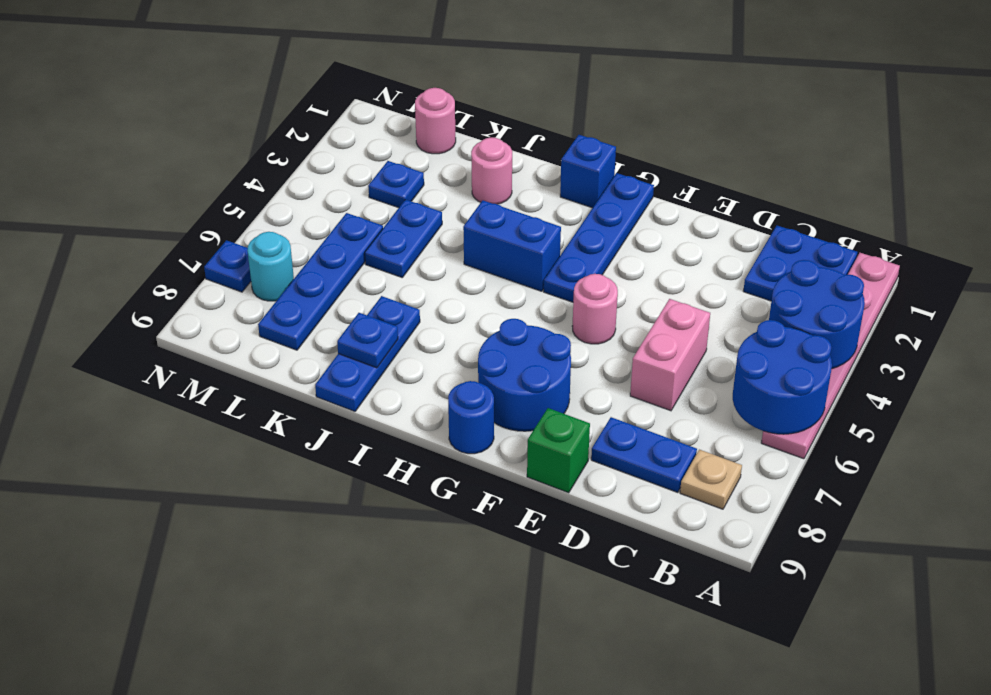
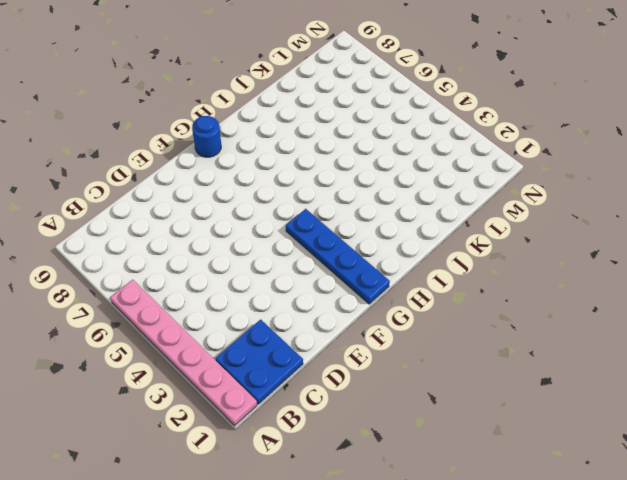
none -> tan plate B8 level 1
none -> blue plate C8:D8 level 1
none -> pink brick D5:D6 level 1

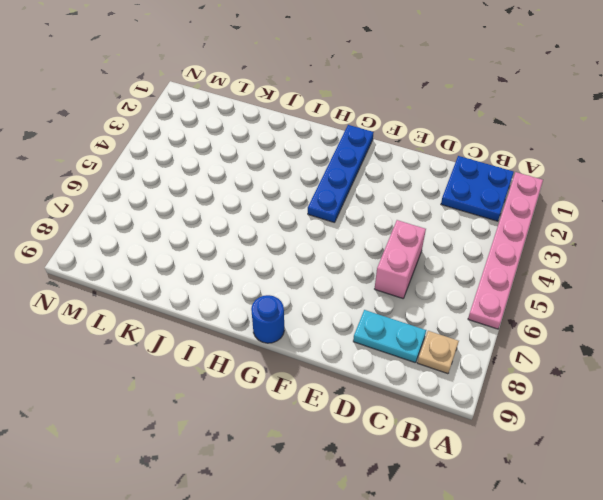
cyan plate C8:D8 level 1 -> blue plate C8:D8 level 1
none -> green brick E9 level 1
none -> pink round brick F5 level 1
none -> blue round brick F7:G8 level 1

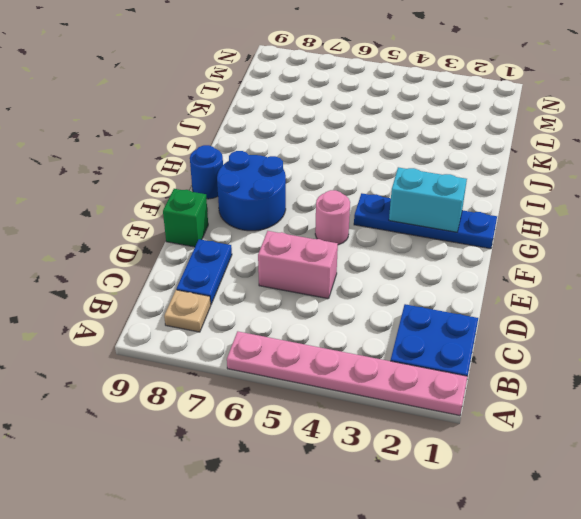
cyan brick G2:G3 level 2 -> none
none -> blue brick H1 level 1
none -> blue brick H4:I4 level 1
none -> pink round brick J2 level 1

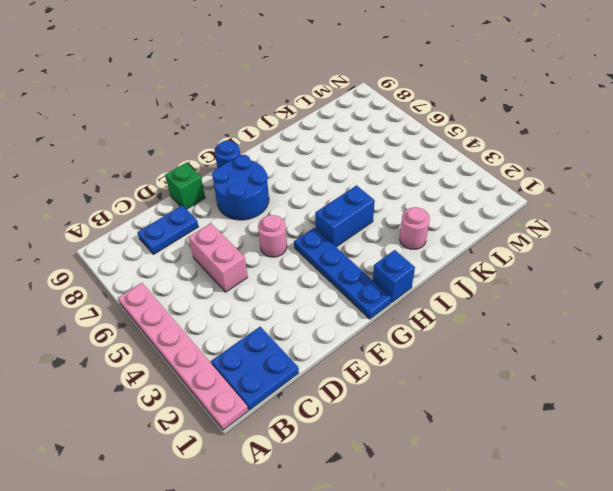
none -> tan plate B8 level 1
none -> blue plate J7:J9 level 1
none -> blue plate K4:K5 level 1

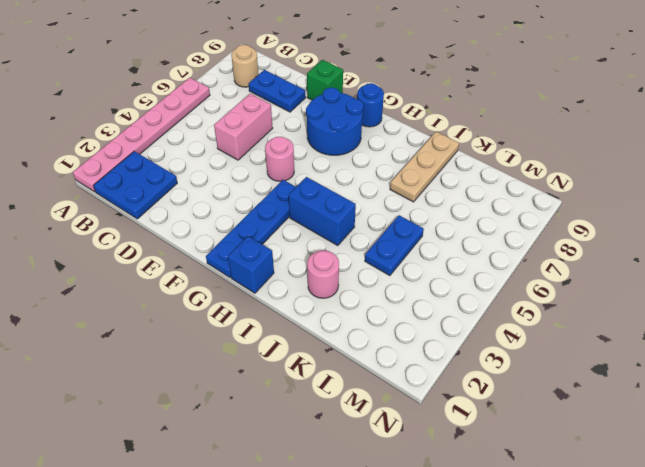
tan round brick B8 level 1 -> tan plate B8 level 1
tan plate J7:J9 level 1 -> blue plate J7:J9 level 1
none -> pink round brick L1 level 1
none -> blue plate L3 level 1
none -> blue plate L5:L8 level 1

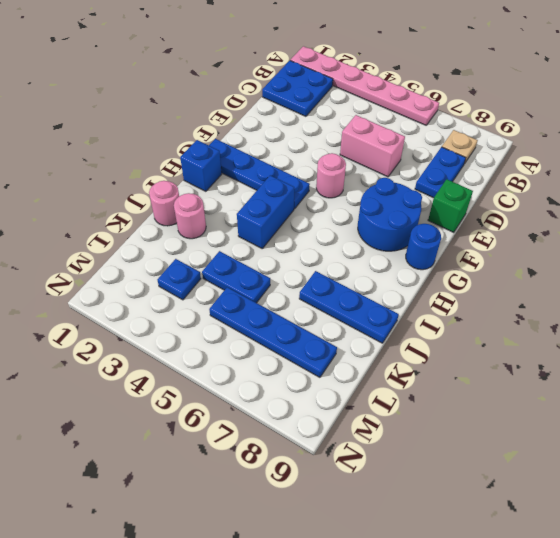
pink round brick J1 level 1 -> pink round brick L1 level 1
none -> cyan round brick M7 level 1
none -> blue plate N7 level 1
none -> blue round brick A3:B4 level 2

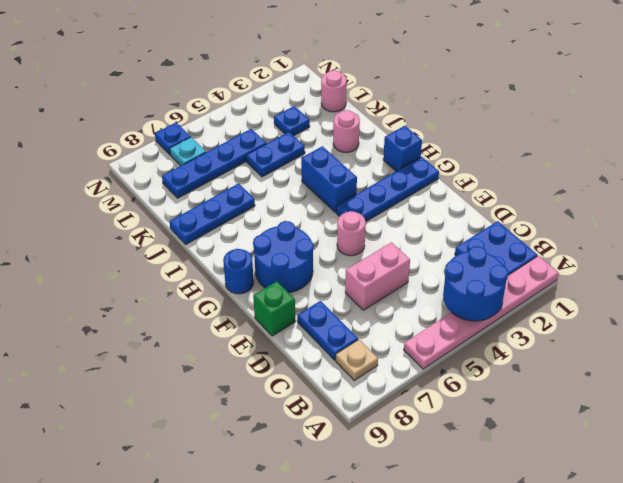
cyan plate M7 level 1 -> cyan round brick M7 level 1
none -> blue round brick A5:B6 level 2
none -> blue plate J8 level 2

